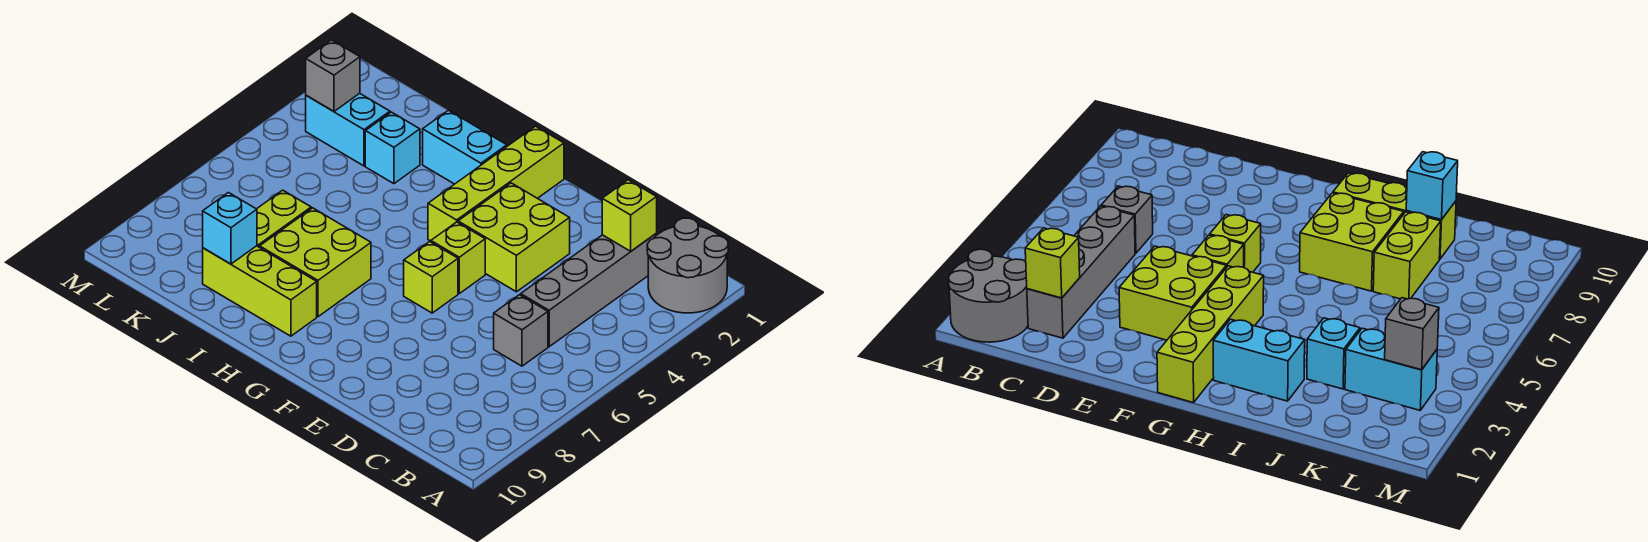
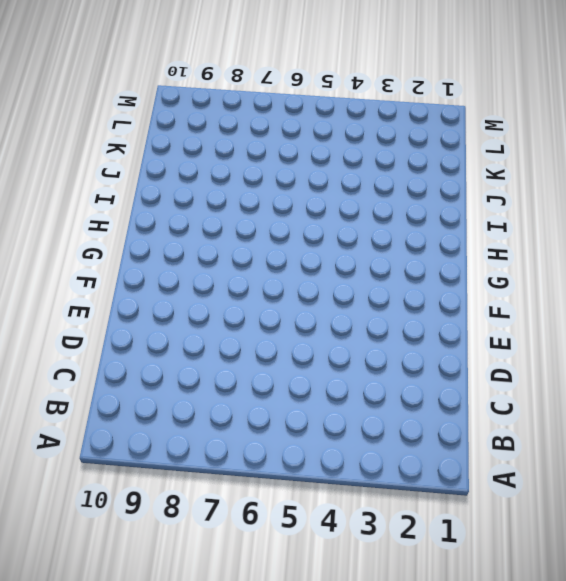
none -> grey round brick A1:B2 level 1
none -> grey brick C2:C5 level 1
none -> grey brick C6 level 1

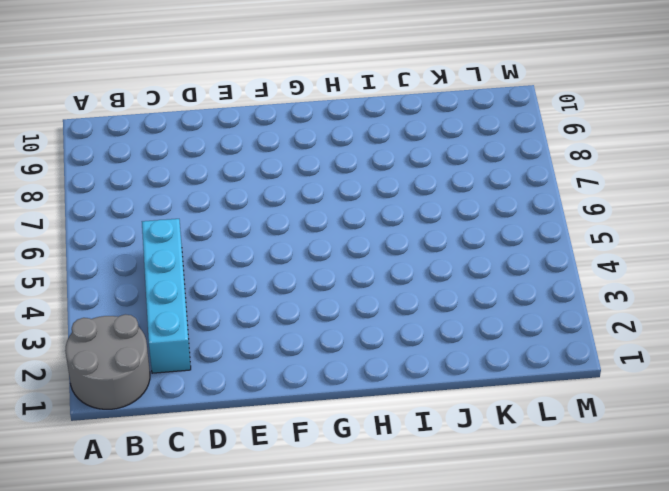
cyan brick C2:C5 level 1 -> grey brick C2:C5 level 1
none -> grey brick C6 level 1
none -> lime brick E3:F4 level 1
none -> lime brick F5 level 1

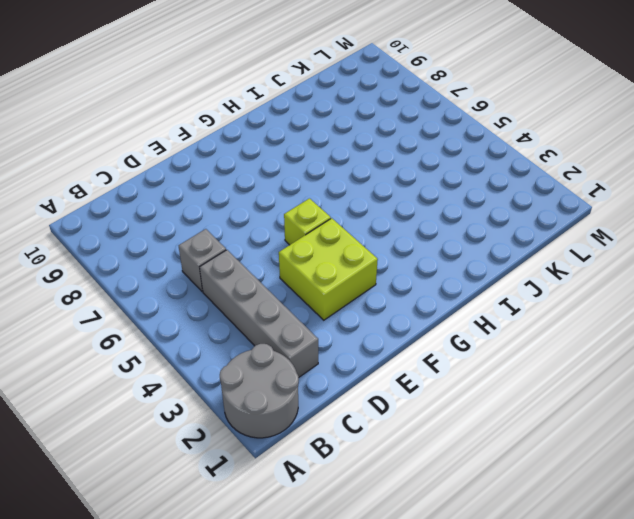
none -> lime brick F6 level 1
none -> lime brick G1:G4 level 1
none -> cyan brick H2:I2 level 1

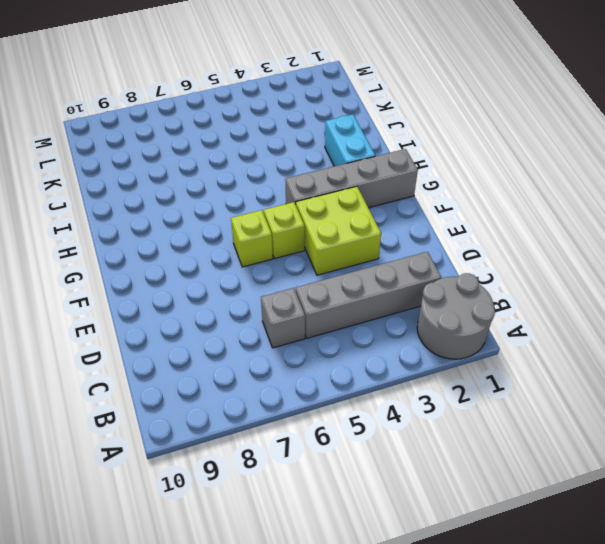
grey brick G1:G4 level 1 -> lime brick G1:G4 level 1
none -> lime brick H7:I8 level 1
none -> lime brick H9:J9 level 1
none -> cyan brick J3 level 1

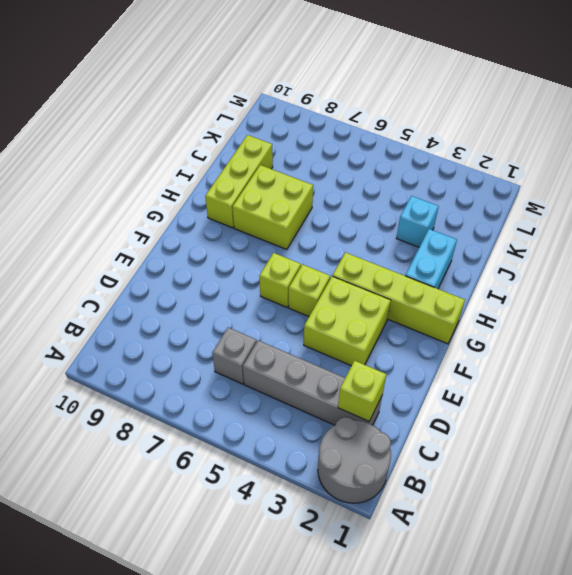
none -> lime brick J7:J8 level 1
none -> cyan brick K3:L3 level 1
none -> cyan brick J9 level 2

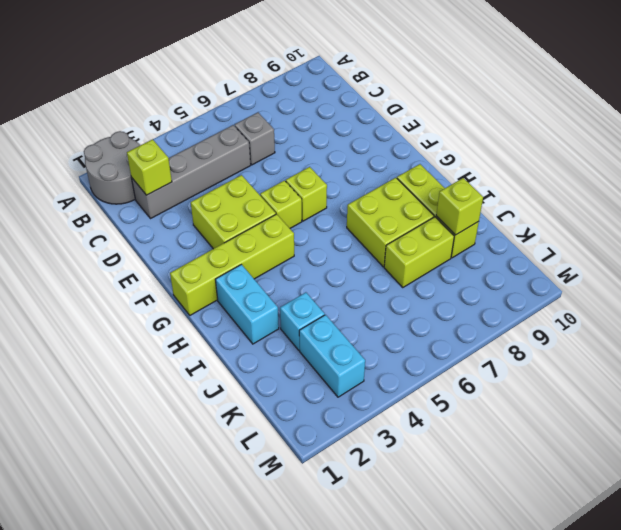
lime brick J9 level 2 -> cyan brick J9 level 2
none -> grey brick L3 level 2

